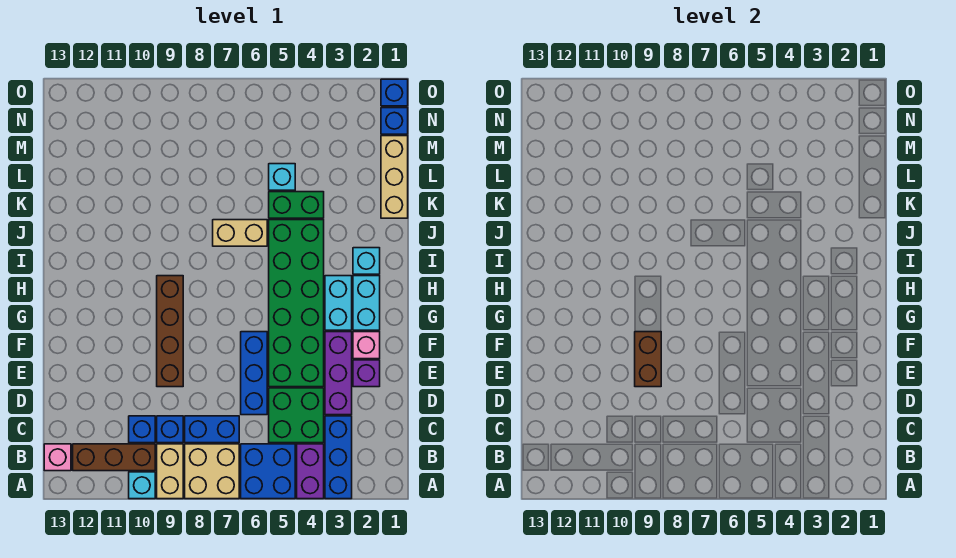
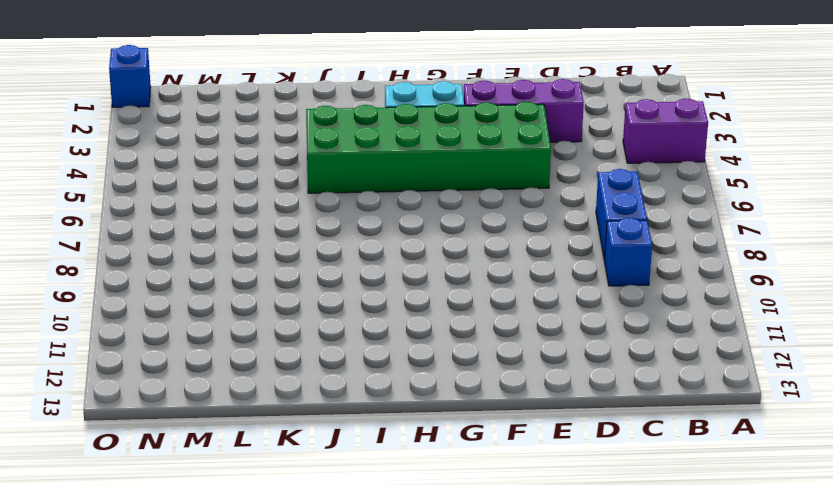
none -> blue brick A3:C3 level 1
none -> blue brick A5:B6 level 1
none -> tan brick A7:B8 level 1

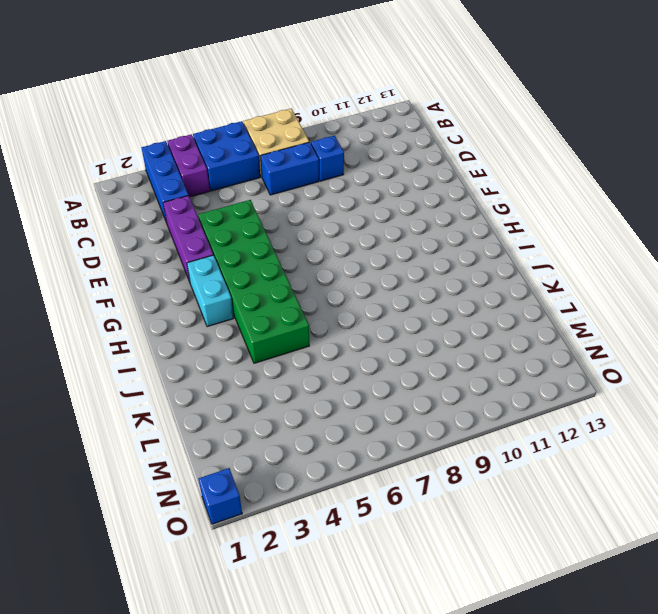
none -> tan brick A9:B9 level 1
none -> cyan brick A10 level 1
none -> brown brick B10:B12 level 1

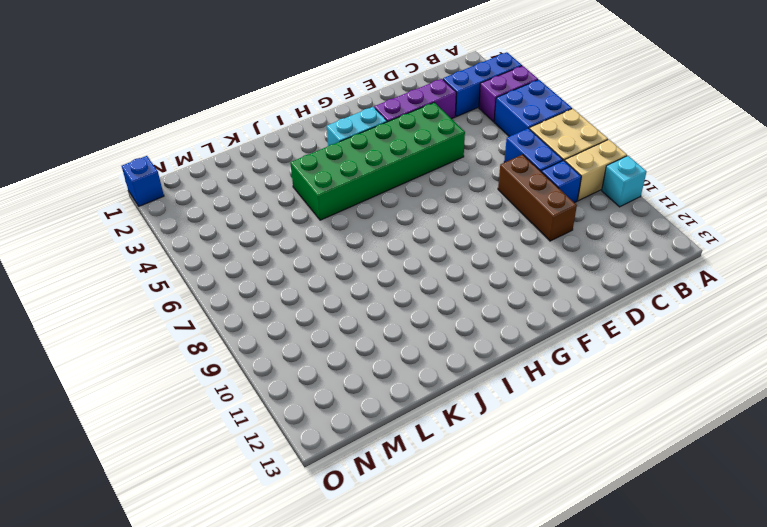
brown brick D8:D10 level 1 -> brown brick B10:B12 level 1
none -> pink brick B13 level 1
none -> green brick C4:D5 level 1
none -> blue brick C10 level 1

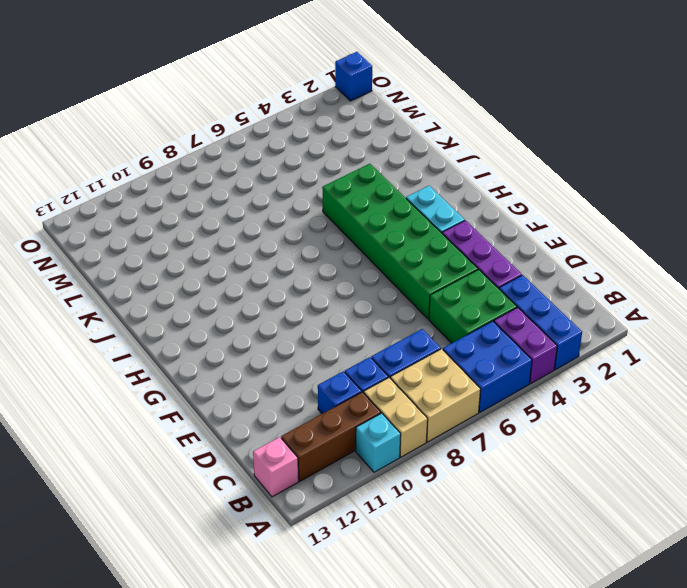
none -> blue brick D6:F6 level 1
none -> purple brick E2 level 1
none -> brown brick E9:H9 level 1

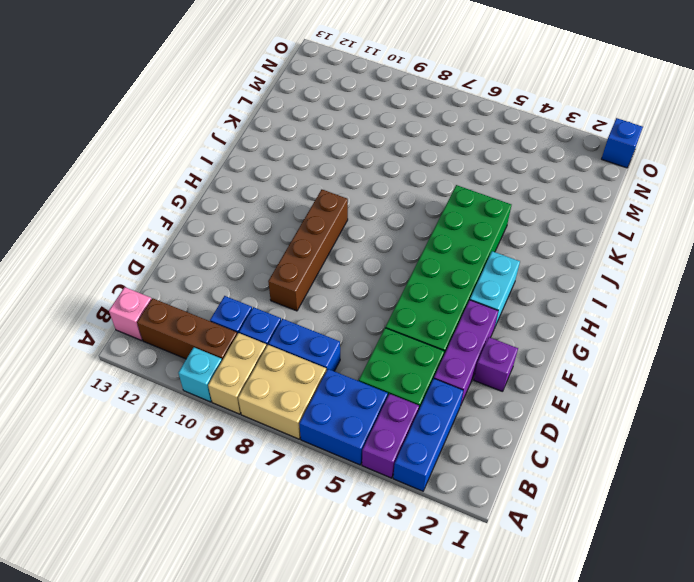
none -> blue brick D6:F6 level 1
none -> pink brick F2 level 1
none -> cyan brick G2:H2 level 1

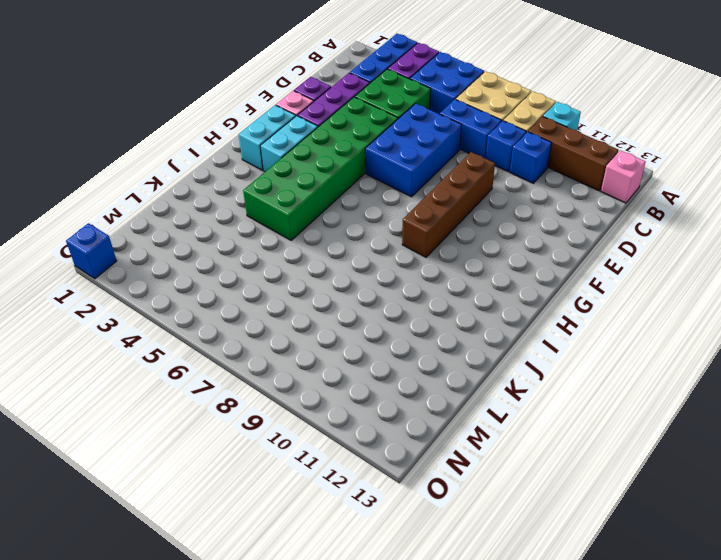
blue brick D6:F7 level 1 -> blue brick D6:F6 level 1
none -> cyan brick I2 level 1
none -> tan brick J6:J7 level 1
none -> tan brick K1:M1 level 1

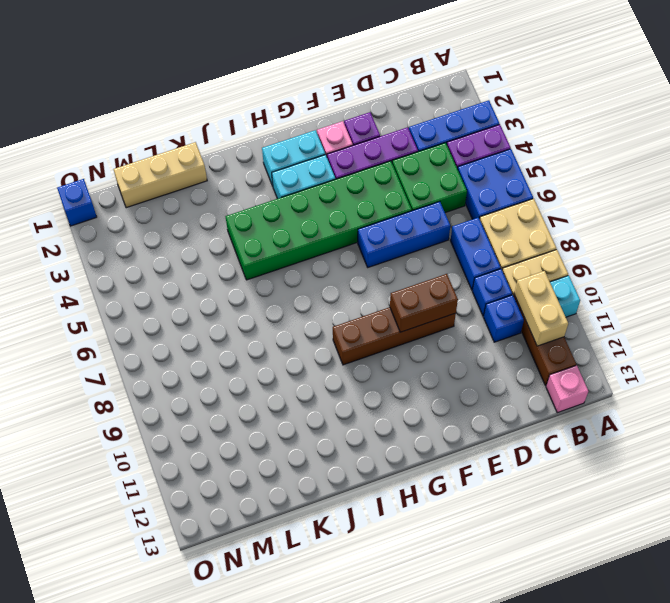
tan brick B10:B11 level 2 -> tan brick J6:J7 level 1
none -> cyan brick I2 level 1
none -> green brick K4:K5 level 1
none -> cyan brick L5 level 1

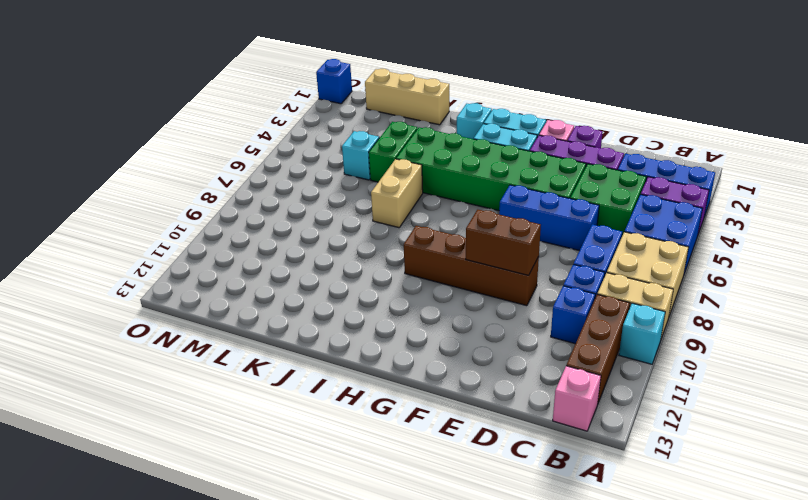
none -> blue brick N1 level 1

